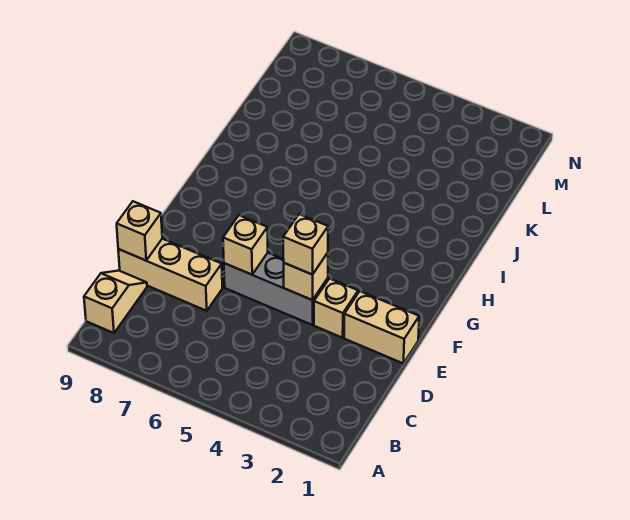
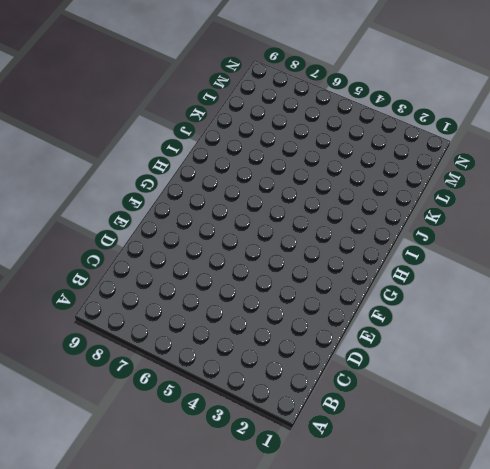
none -> tan slope B9:C9 level 1 top B
none -> tan brick D7:D9 level 1

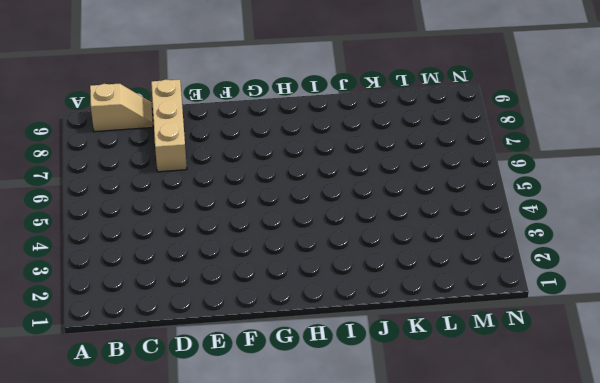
none -> tan brick E1:E2 level 1
none -> tan brick E3 level 1

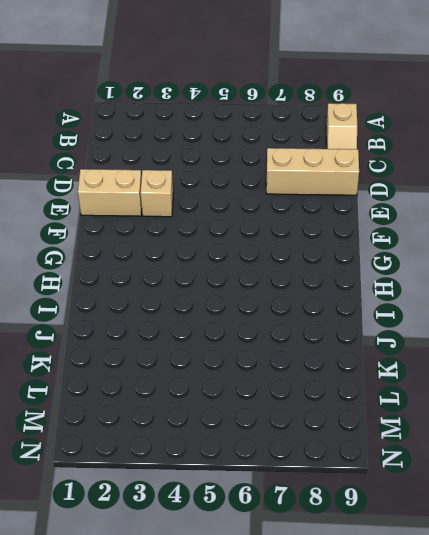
none -> grey brick E4:E6 level 1
none -> tan brick D9 level 2

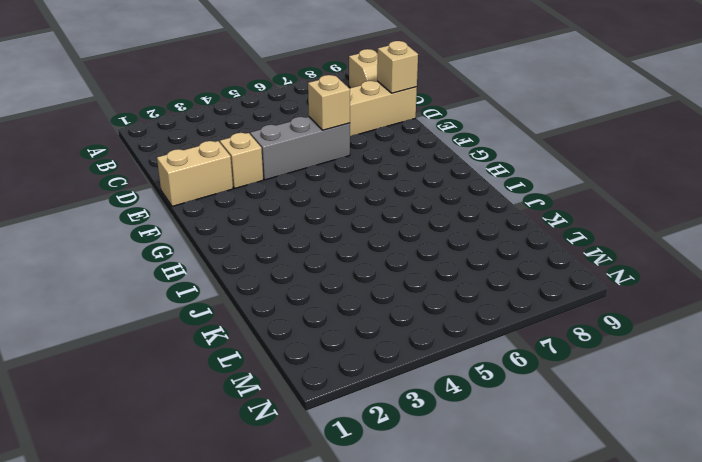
none -> tan brick E4 level 2
none -> tan brick E4 level 3

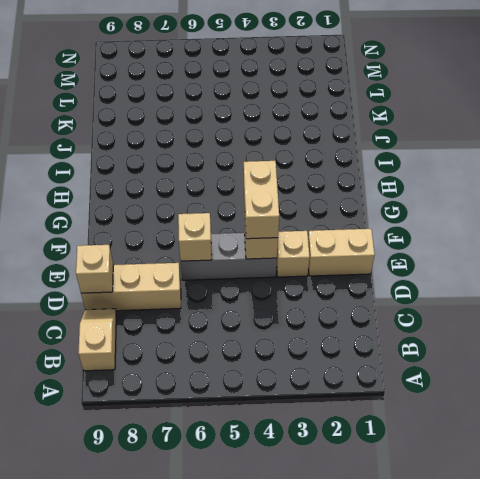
tan brick E4:F4 level 3 -> tan brick E4 level 3

